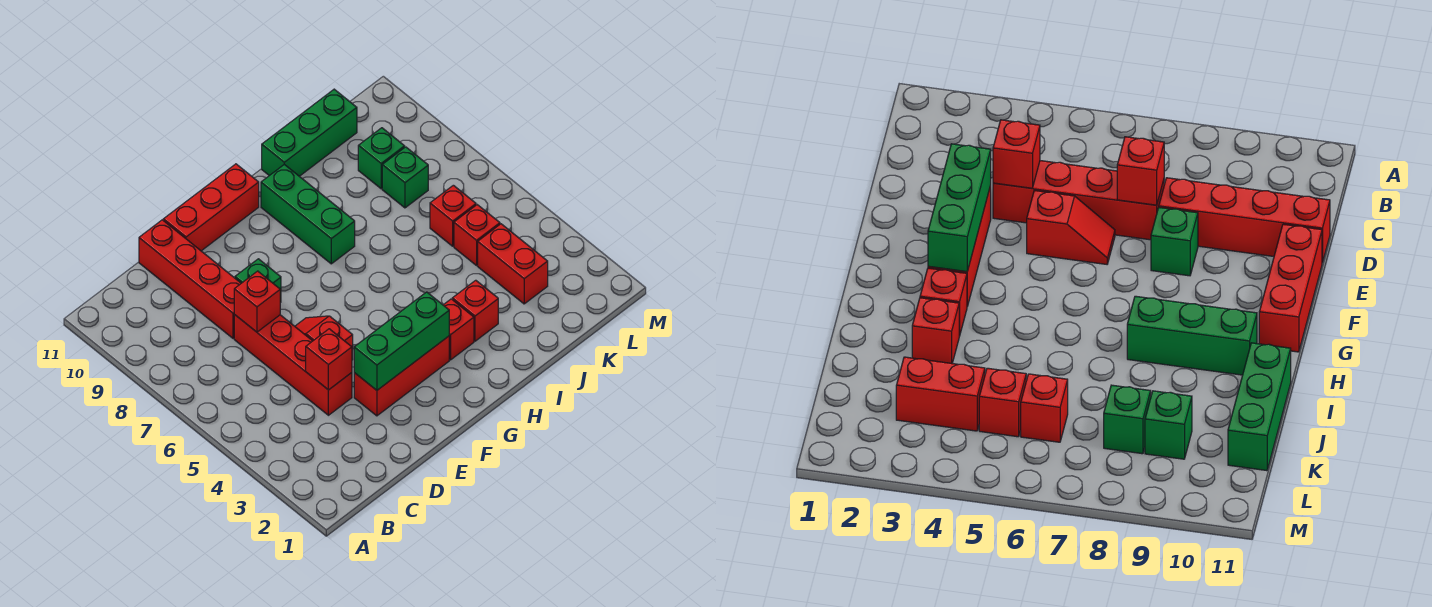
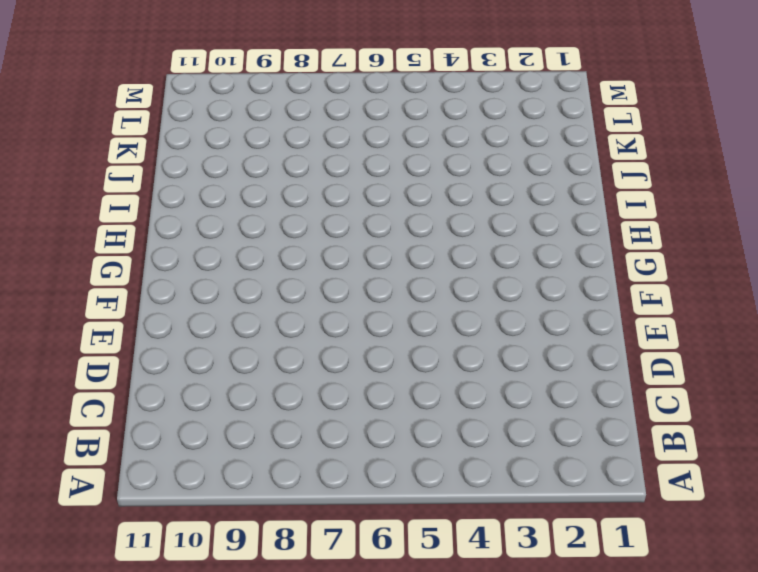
none -> red brick D4:D7 level 1
none -> red brick D8:D11 level 1
none -> red brick E3:G3 level 1

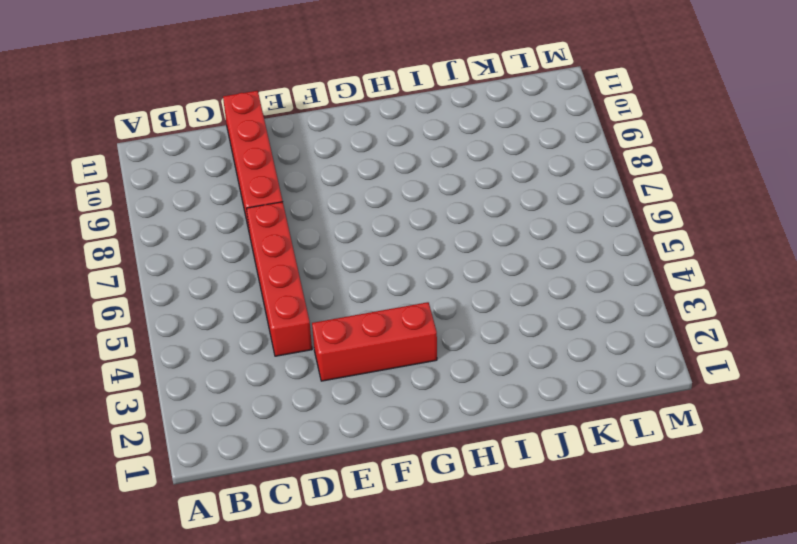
none -> red slope E5:E6 level 1 top 5
none -> green brick E8 level 1
none -> red brick E11:G11 level 1

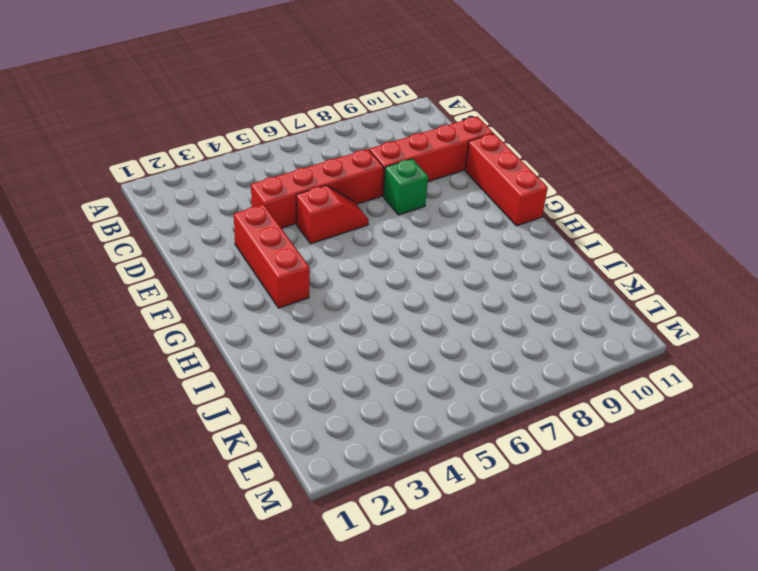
none -> red brick H3 level 1
none -> green brick H8:H10 level 1
none -> red brick I3 level 1

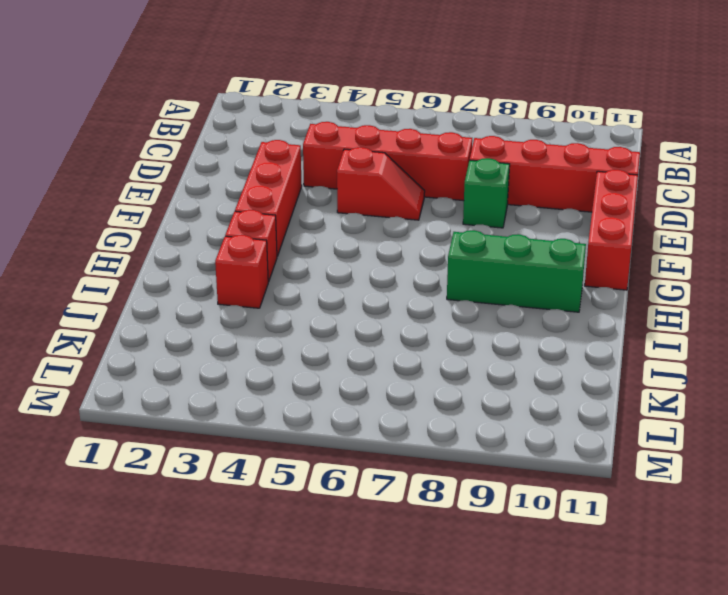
none -> green brick I11:K11 level 1
none -> red brick K3:K4 level 1
none -> red brick K5 level 1

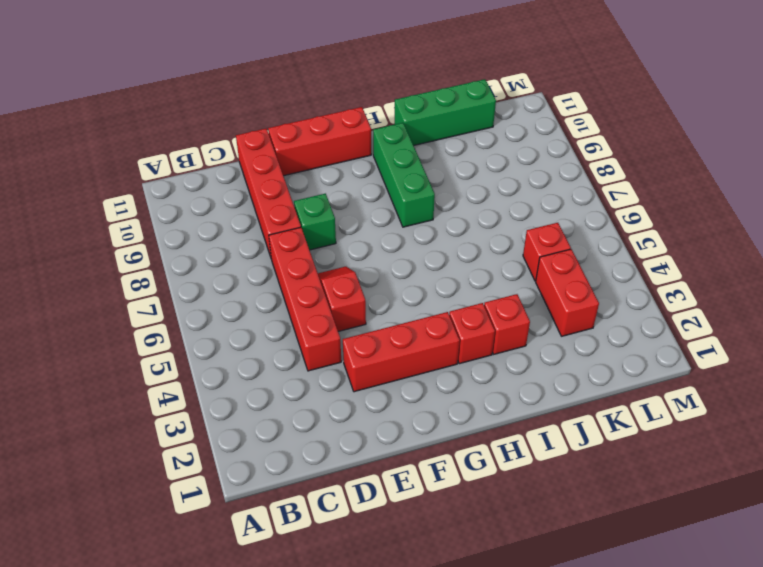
none -> red brick K6 level 1
none -> green brick K8 level 1
none -> green brick K9 level 1

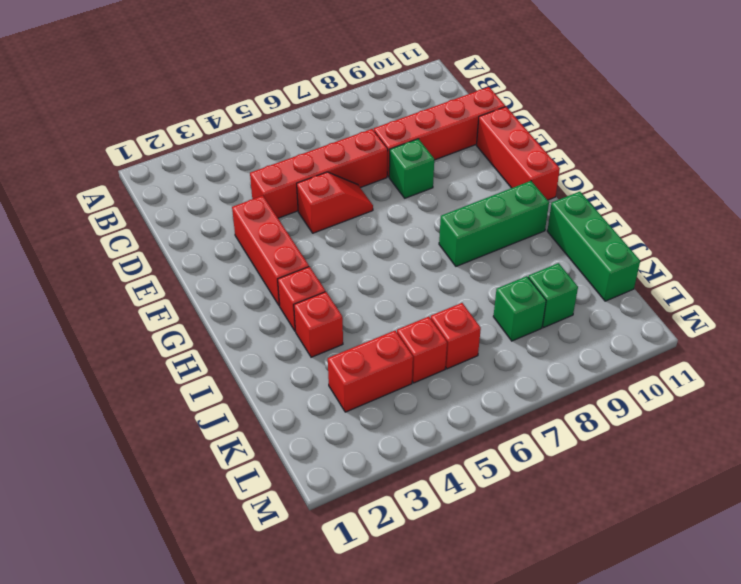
none -> red brick D4 level 2
none -> red brick D7 level 2
none -> green brick E3:G3 level 2

